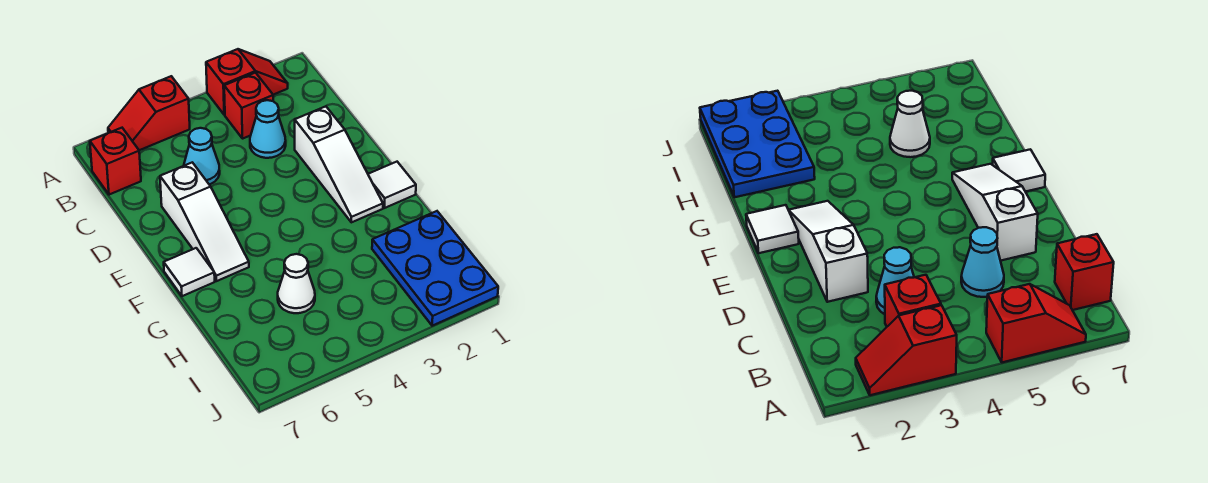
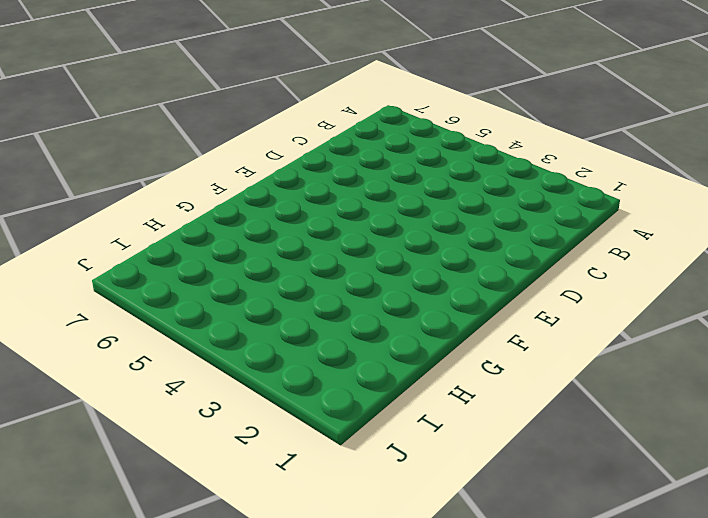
none -> red slope A2:A3 level 1 top 3
none -> red slope A5:A6 level 1 top 5
none -> red brick B3 level 1

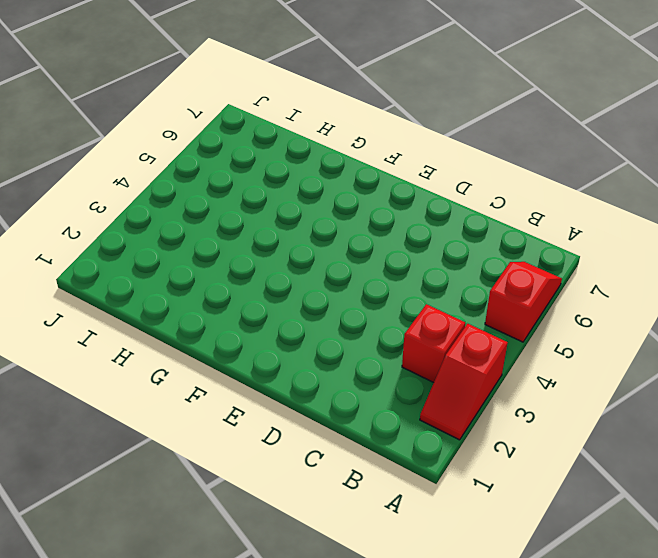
none -> red brick B7 level 1
none -> cyan cone C3 level 1
none -> cyan cone C5 level 1

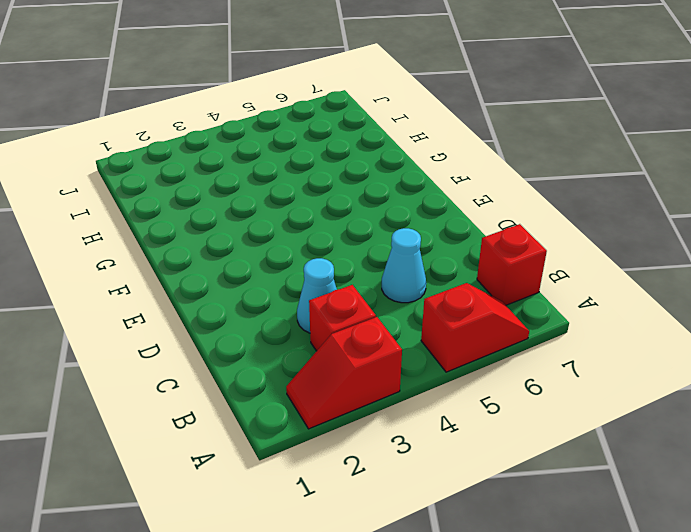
none -> white slope D2:F2 level 1 top D
none -> white slope D6:F6 level 1 top D
none -> white tile F1 level 1

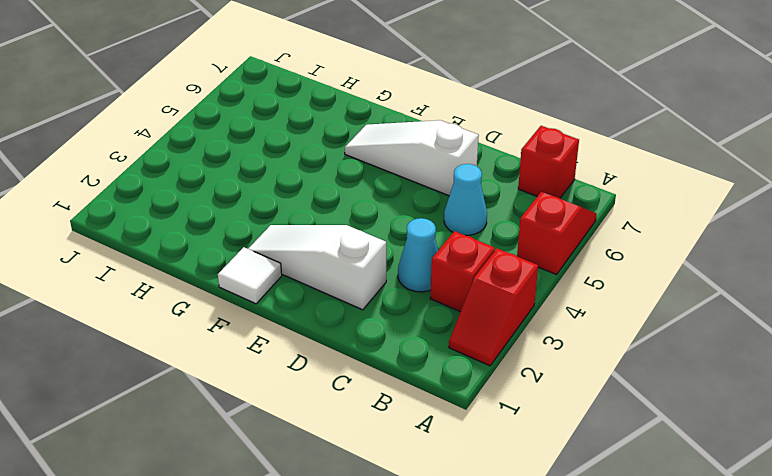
none -> white tile F7 level 1
none -> blue plate H1:J2 level 1
none -> white cone H5 level 1

